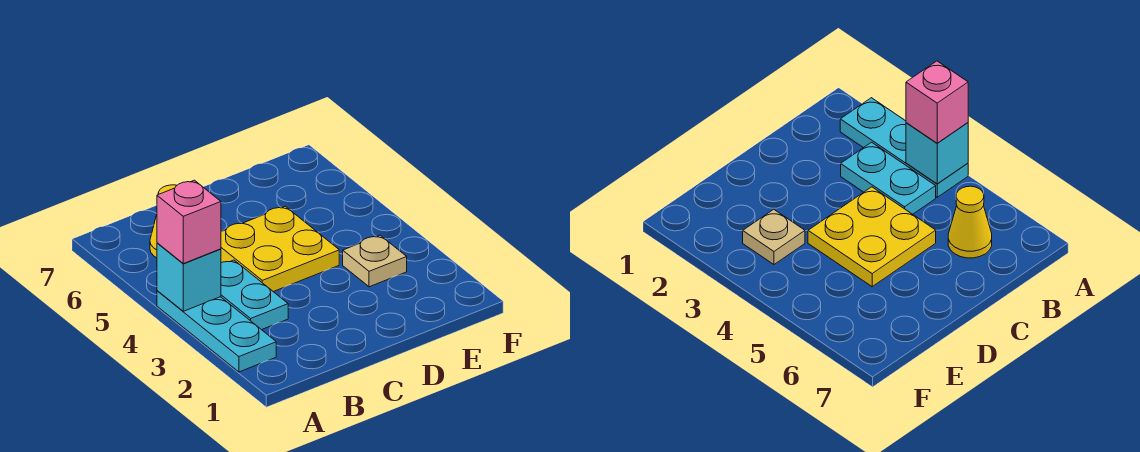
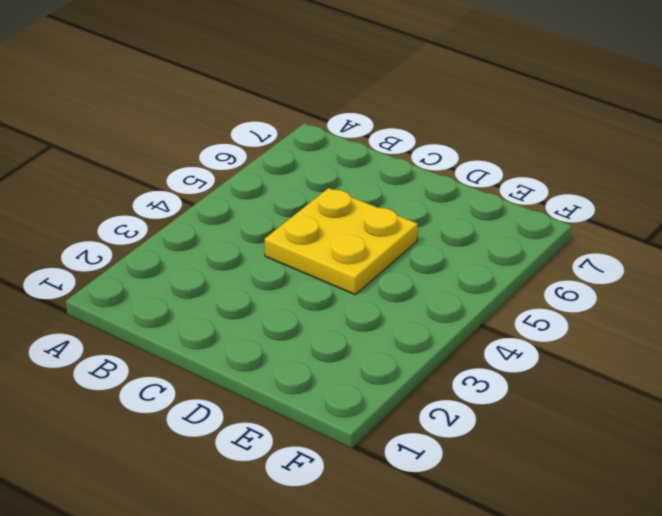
none -> cyan plate A2:A4 level 1
none -> cyan plate B3:B4 level 1

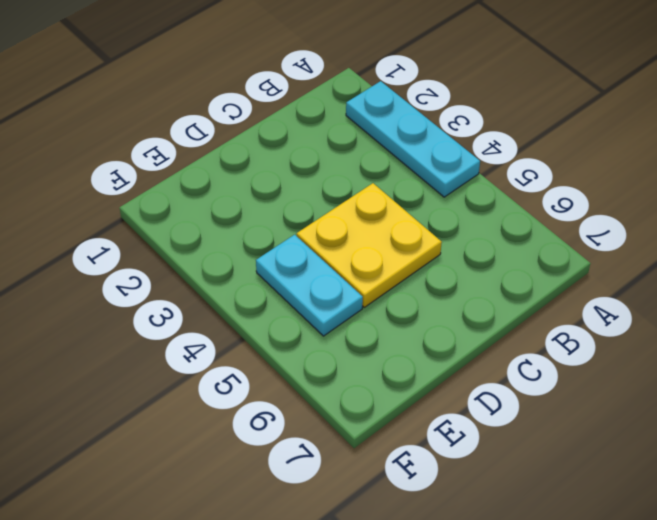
cyan plate E4:E5 level 1 -> cyan plate B3:B4 level 1
none -> yellow cone B6 level 1
none -> tan plate E3 level 1

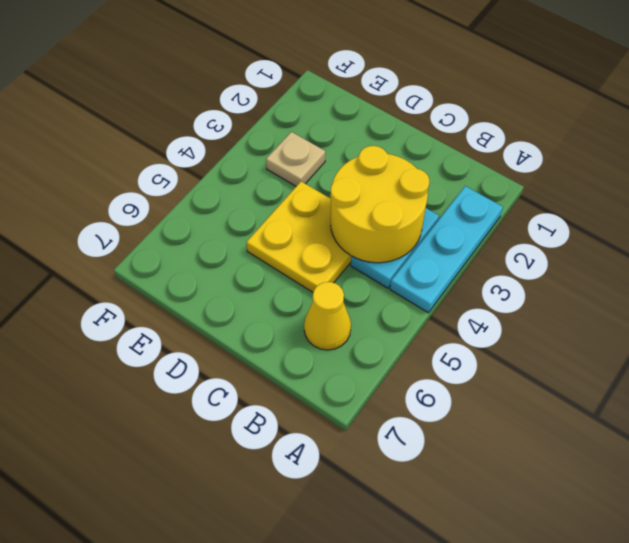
yellow round brick B3:C4 level 2 -> none
none -> cyan brick A4 level 2
none -> pink brick A4 level 3

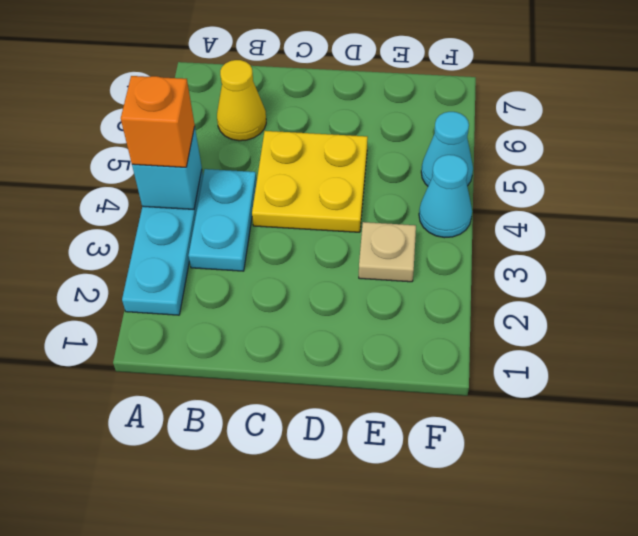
orange brick A4 level 3 -> pink brick A4 level 3
cyan cone F4 level 1 -> none
cyan cone F5 level 1 -> none

